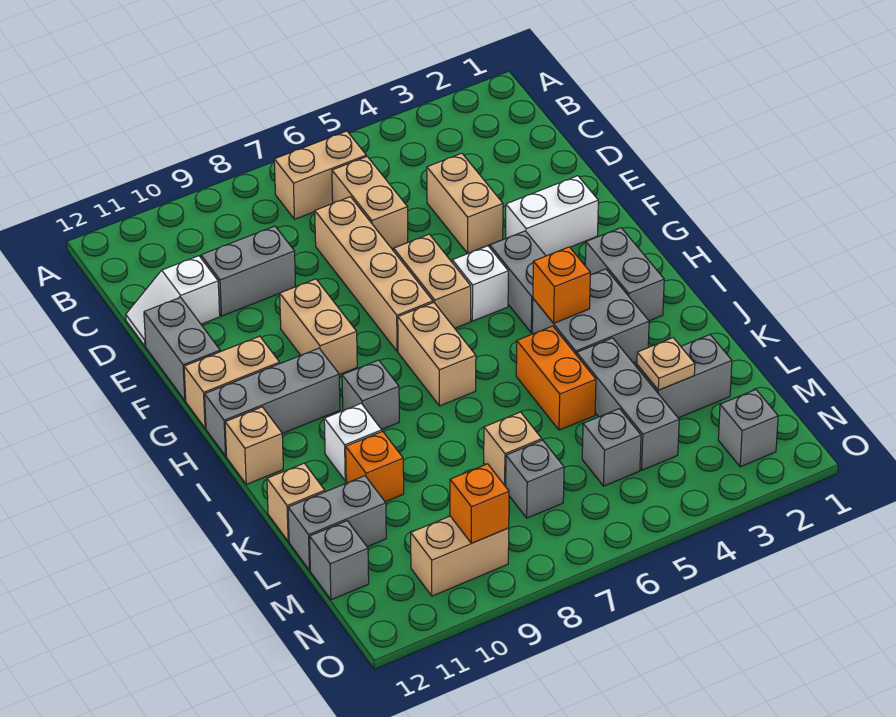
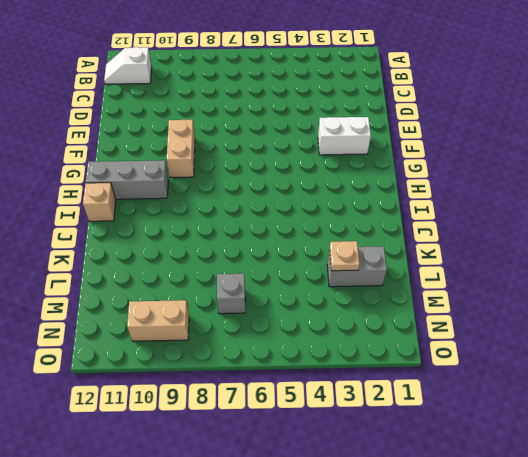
white slope B11:B12 level 1 top 11 -> white slope D11:D12 level 1 top 11
none -> tan brick B6:B7 level 1
none -> tan brick C6:D6 level 1
none -> tan brick D4:E4 level 1
none -> tan brick D7:G7 level 1

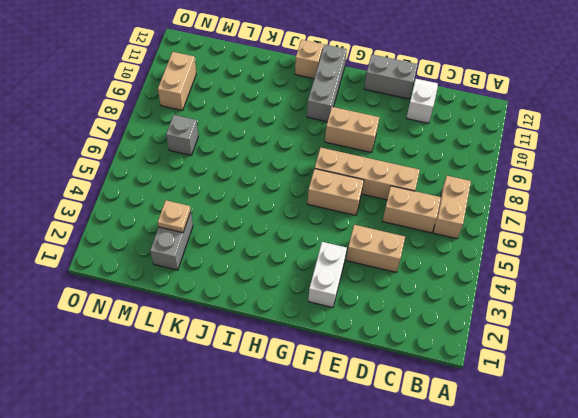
none -> grey brick D9:D10 level 1
none -> grey brick G4:H4 level 1
none -> white brick G5 level 1
none -> tan brick G11:G12 level 1

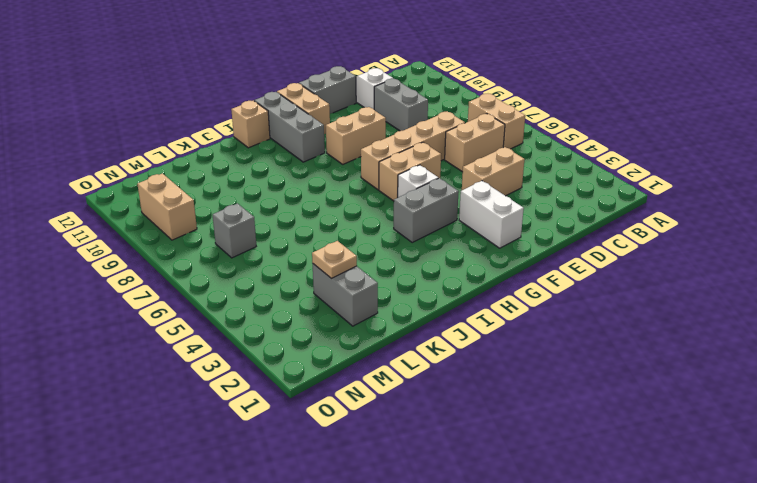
none -> grey brick H2:I2 level 1
none -> tan brick H7:I7 level 1
none -> grey brick I3:J4 level 1
none -> grey brick I9 level 1

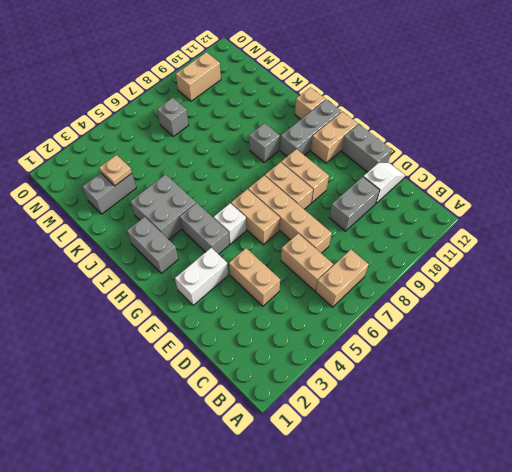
tan brick F8:G8 level 1 -> tan brick H7:I7 level 1
none -> orange brick J5:K5 level 1
none -> white brick J10 level 1
none -> grey brick K4:M4 level 1
none -> orange brick K10 level 1

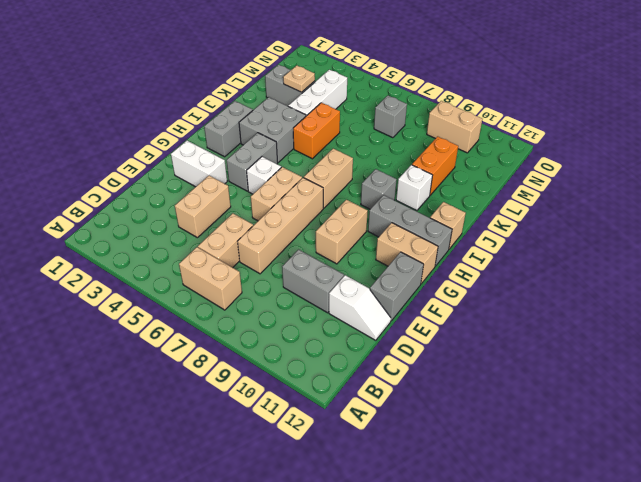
white brick K4:M4 level 1 -> grey brick K4:M4 level 1
orange brick K10:L10 level 1 -> orange brick K10 level 1
none -> tan brick K12 level 1
none -> tan brick L7 level 1
none -> grey brick L11:L12 level 1
none -> grey brick M5 level 1

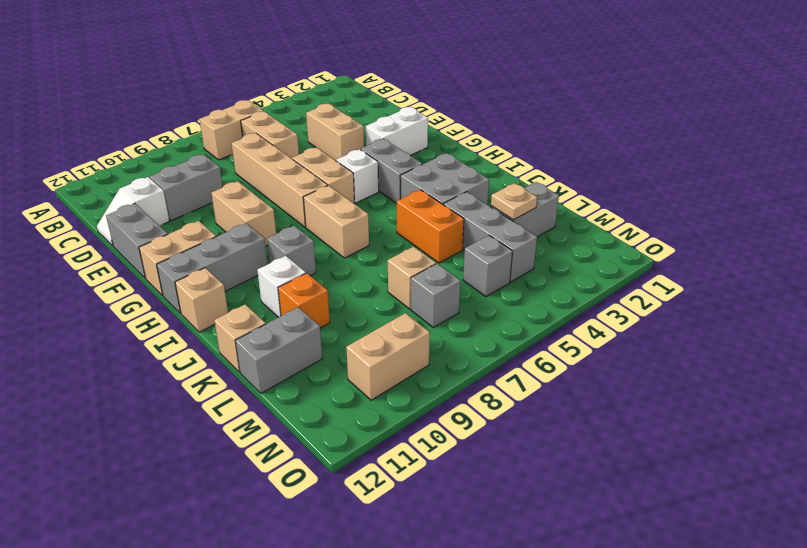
none -> grey brick H2:I2 level 1
none -> grey brick M12 level 1
none -> grey brick N2 level 1
none -> orange brick I4 level 2

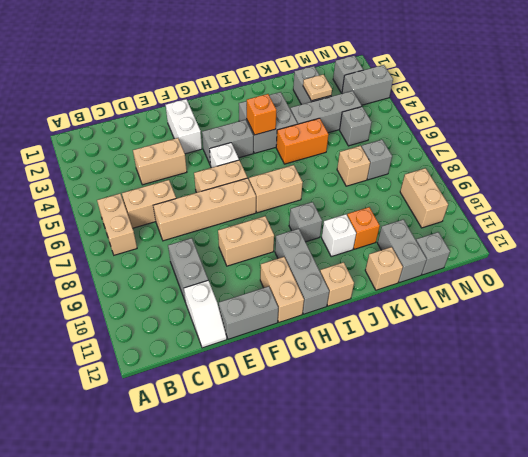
grey brick N3:O3 level 1 -> grey brick H2:I2 level 1
none -> orange brick N9 level 2

